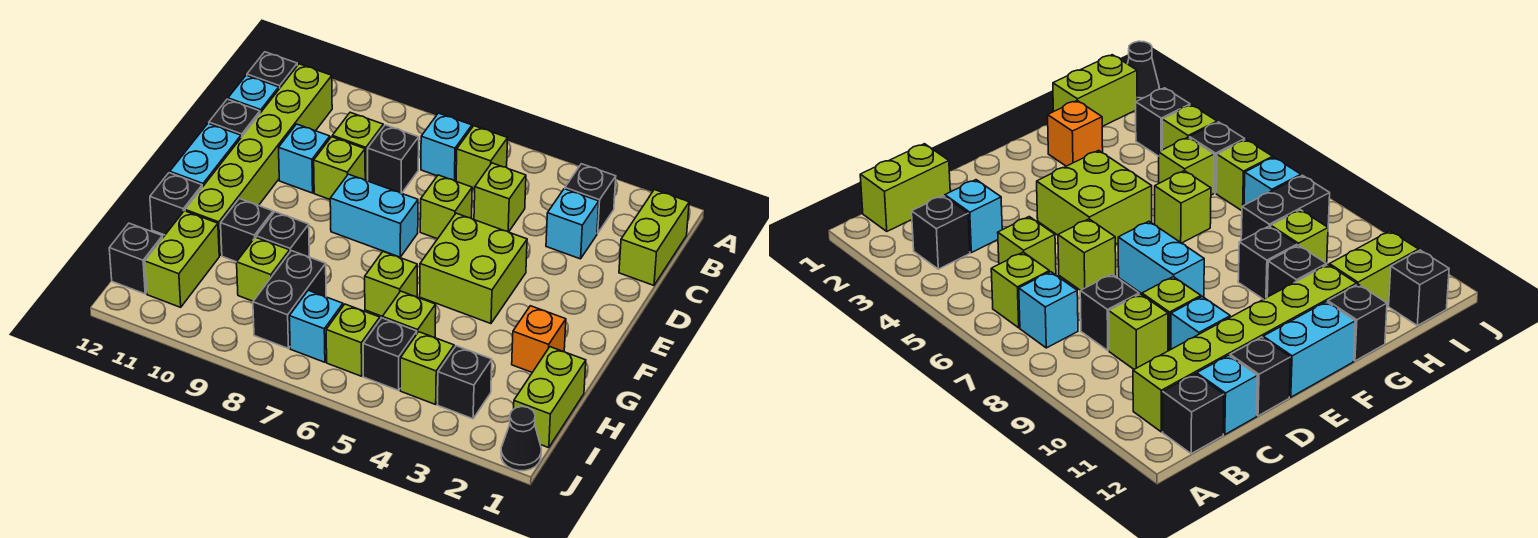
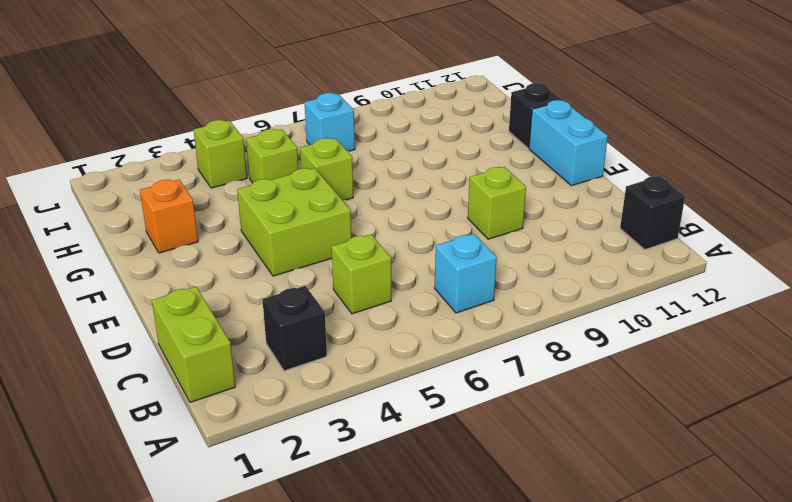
none -> lime brick B6 level 1
none -> lime brick B11:G11 level 1
none -> cyan brick C3 level 1
none -> black brick C8 level 1

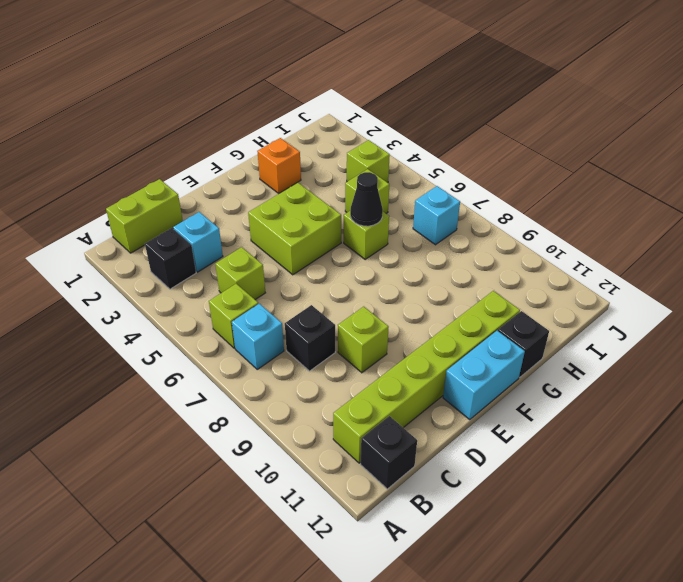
black cone G6 level 2 -> black cone J1 level 1
none -> lime brick C9 level 1
none -> cyan brick C12 level 1
none -> lime brick D6 level 1
none -> cyan brick D10 level 1

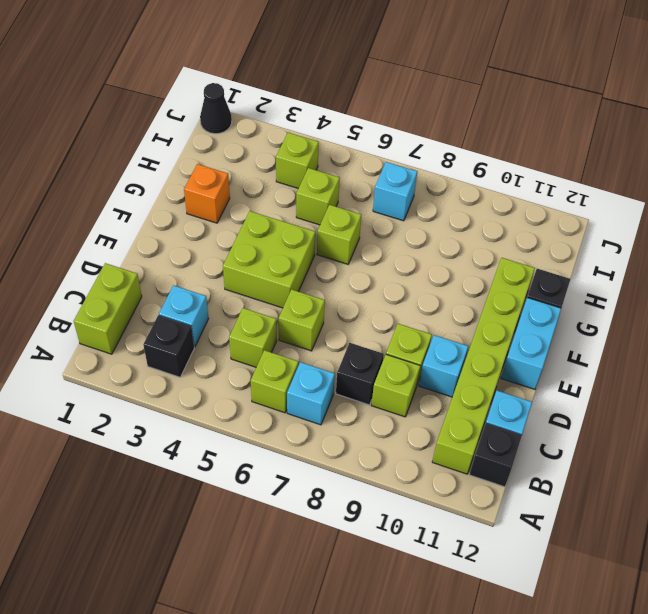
none -> black brick D12 level 1
none -> cyan brick E7:E8 level 1
none -> black brick G9 level 1
none -> black brick G10 level 1

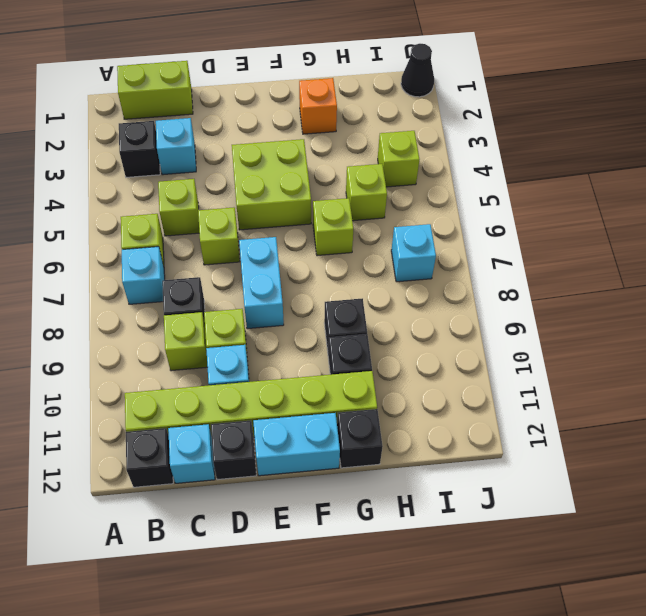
none -> lime brick H1:I1 level 1
none -> black brick H8:I8 level 1
none -> lime brick H9 level 1
none -> lime brick H11:I11 level 1

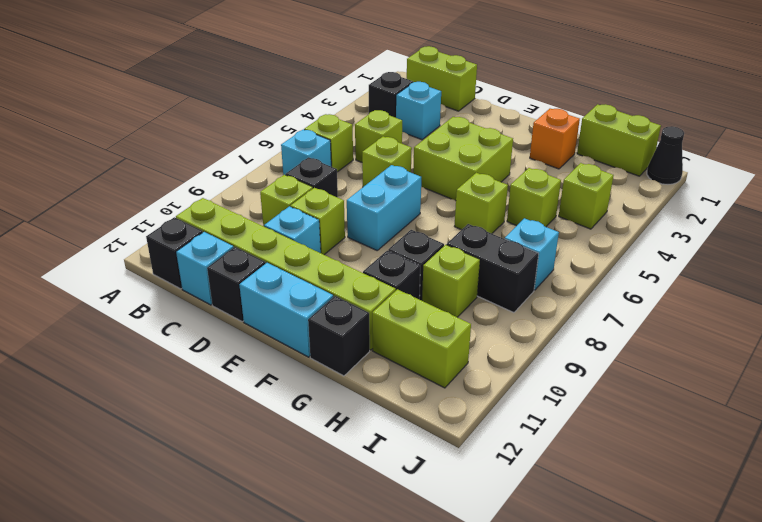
none -> black brick I3 level 1
none -> black brick I5 level 1
none -> lime brick I6 level 1
none -> black brick I12 level 1

